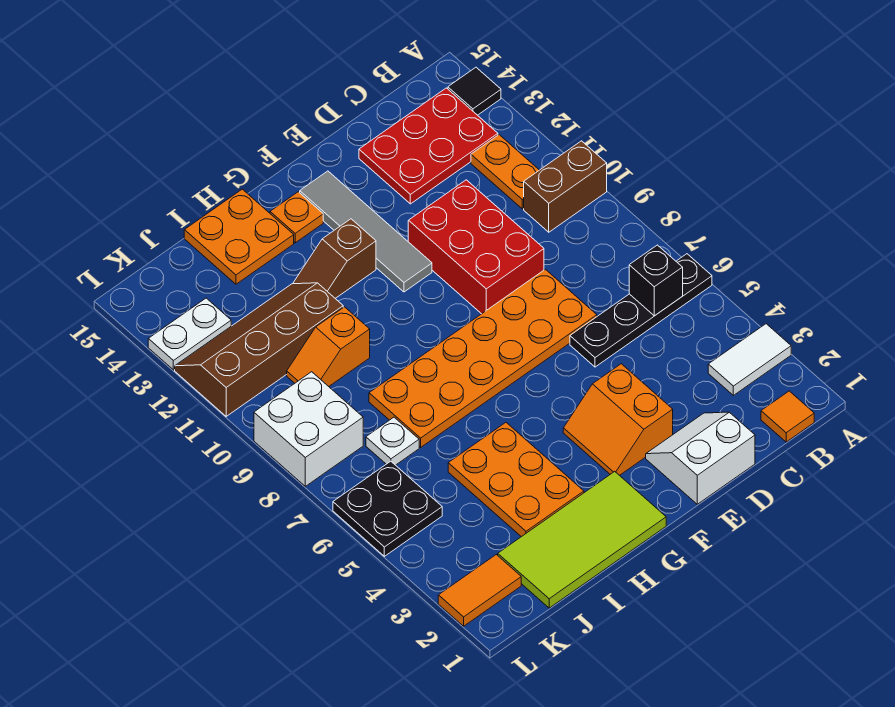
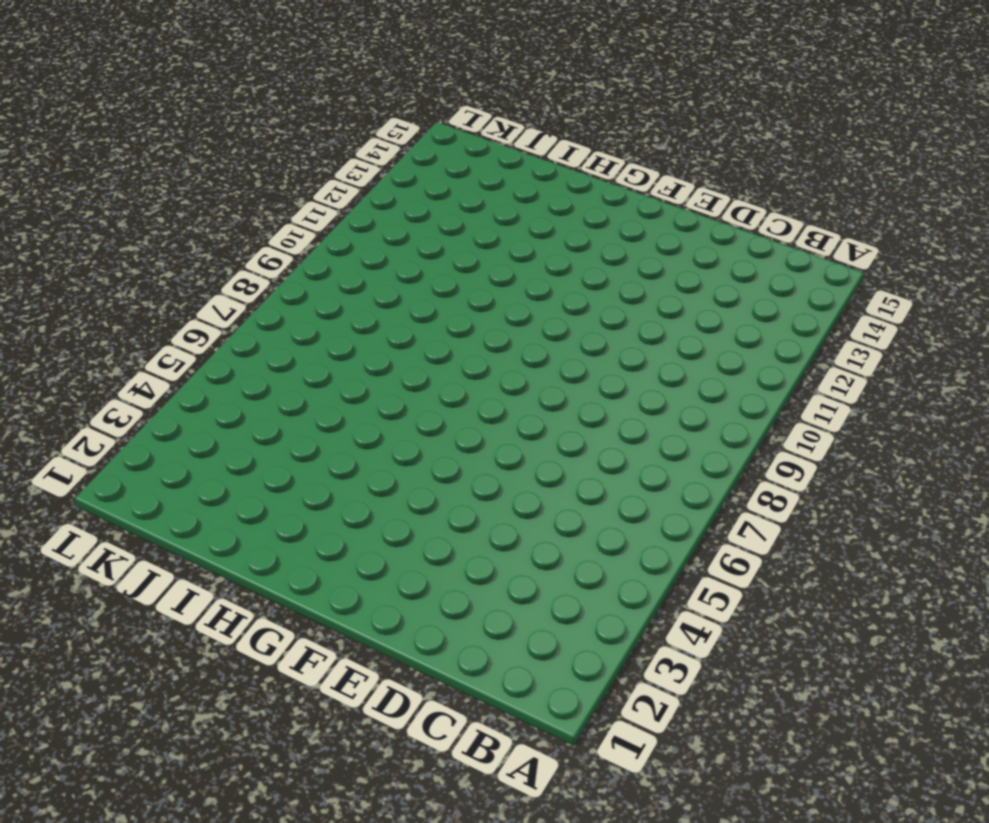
none -> white tile A3:B3 level 1
none -> black plate A6:D6 level 1
none -> brown brick A10:B10 level 1

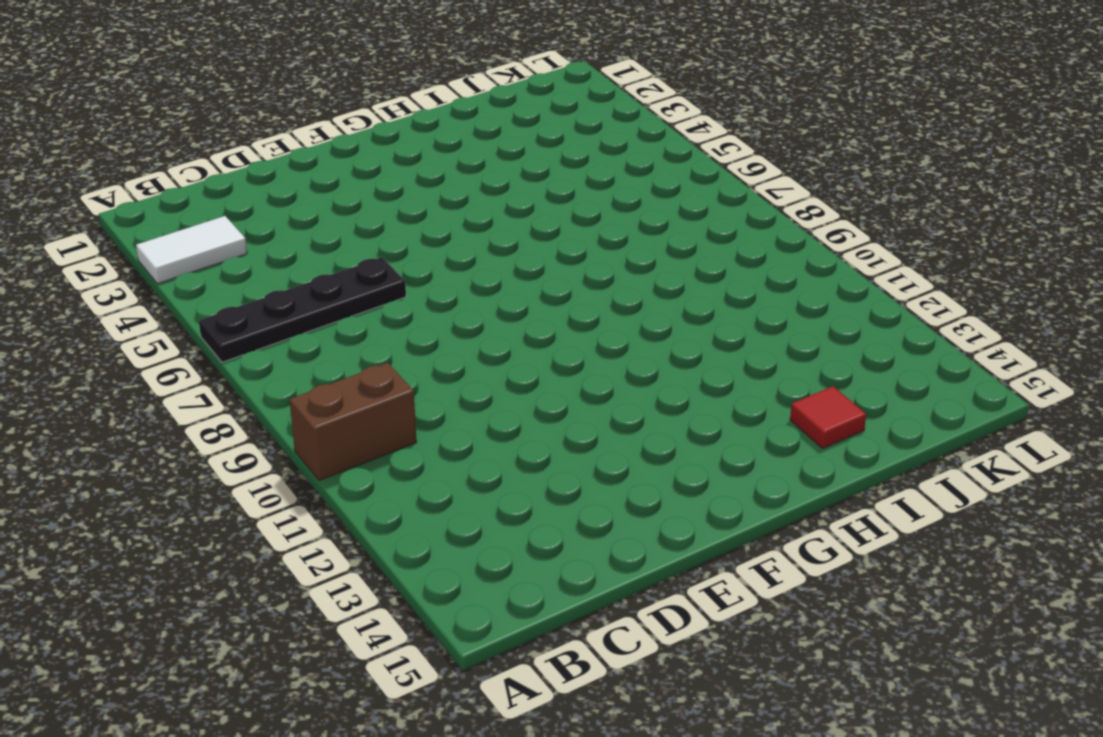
red tile I14 level 1 -> orange plate H14:I15 level 1
none -> black tile A14 level 1
none -> orange tile B1 level 1
none -> orange plate B11:B12 level 1

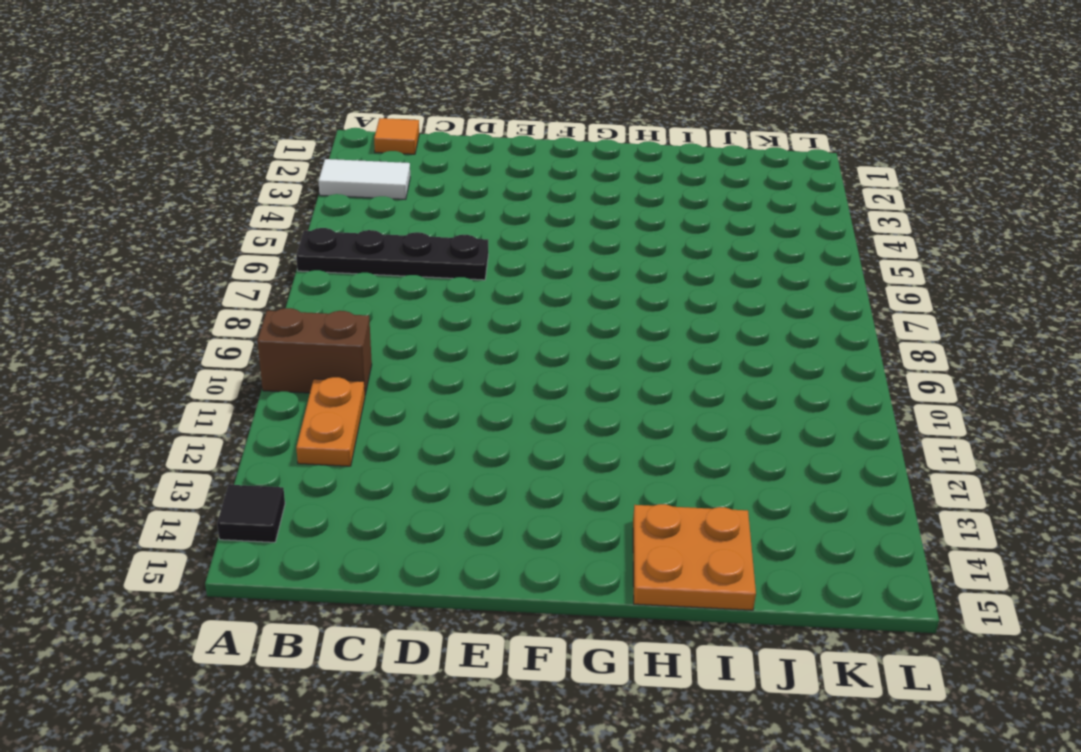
none -> red plate B13:D14 level 1
none -> white slope D1:E2 level 1 top 1
none -> orange plate D7:I8 level 1

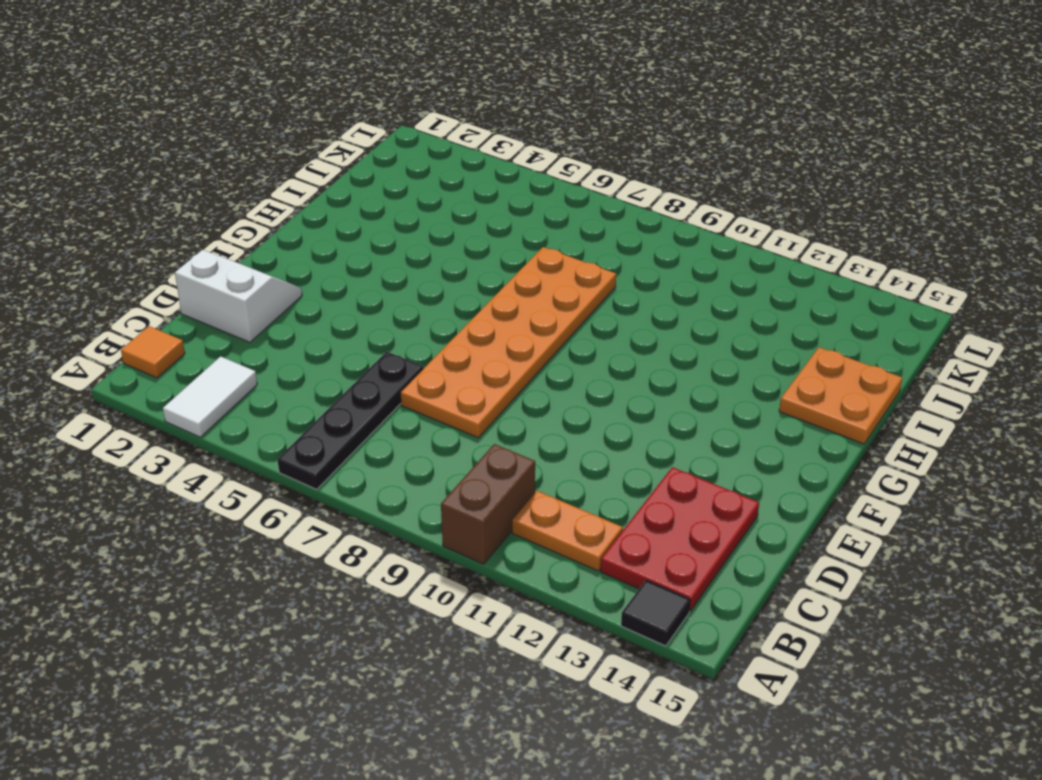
white slope D1:E2 level 1 top D -> white slope D1:E2 level 1 top 1
none -> red brick D9:E11 level 1
none -> orange slope E3:F4 level 1 top E
none -> grey tile F11:F14 level 1

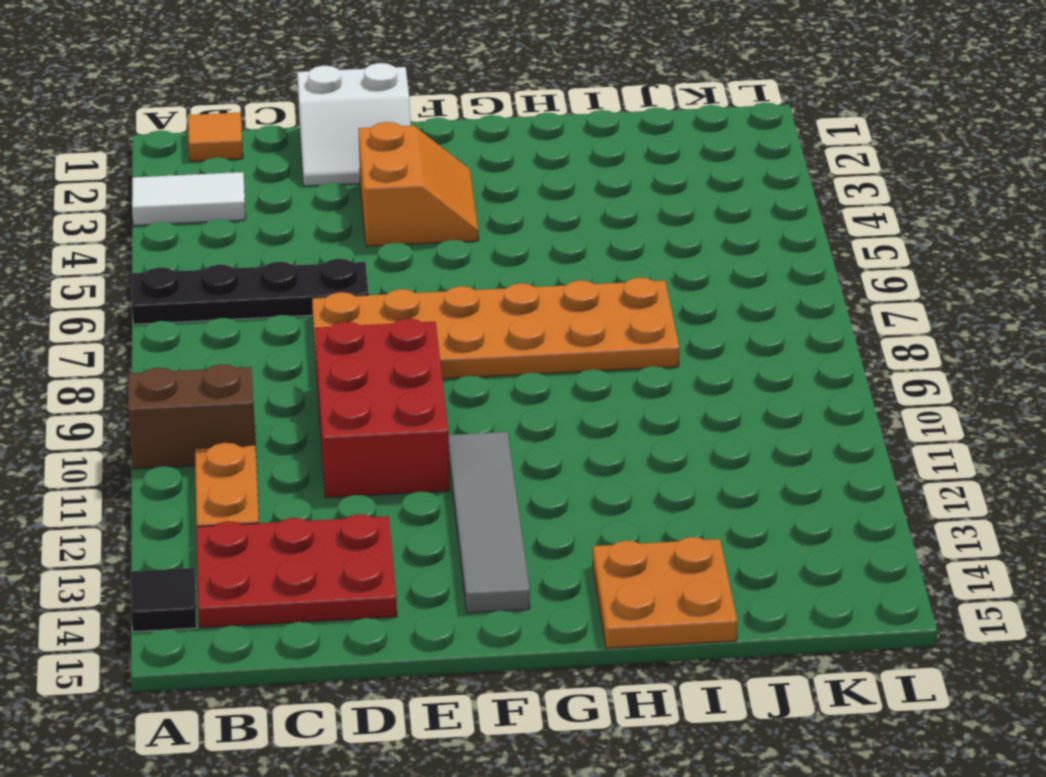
none -> lime tile G1:J2 level 1
none -> brown slope G12:H12 level 1 top G
none -> orange plate G14 level 1

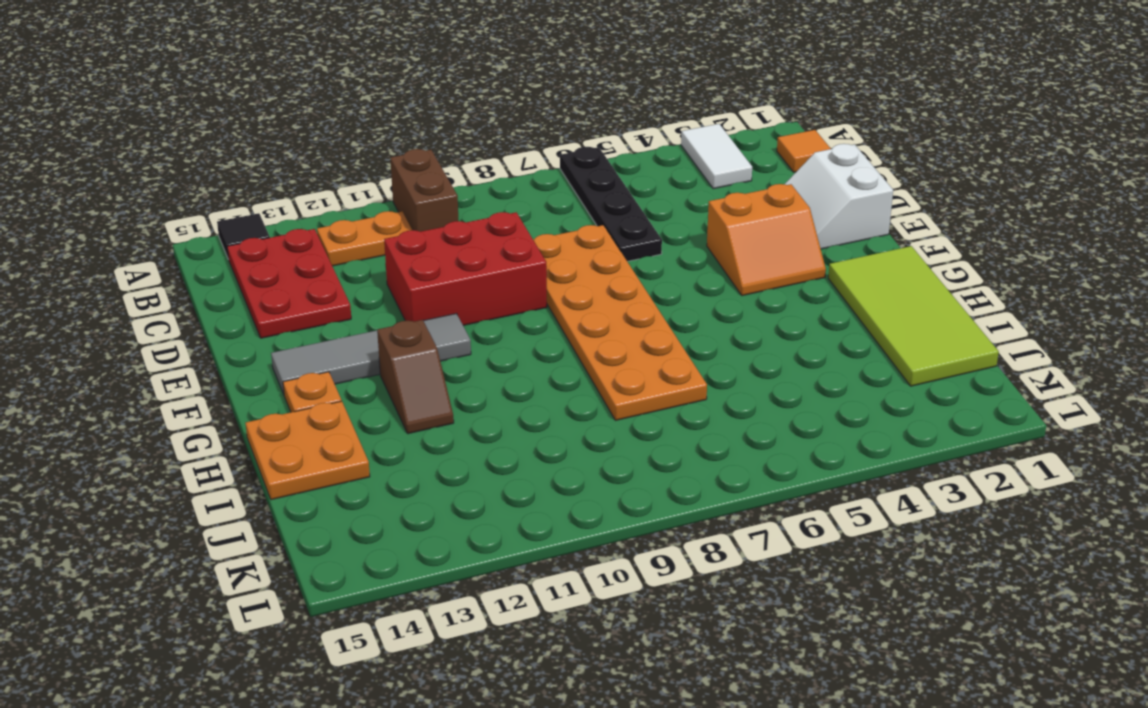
none -> orange plate H3:I5 level 1
none -> orange slope I10:J10 level 1 top I
none -> brown slope I11:L12 level 1 top 11

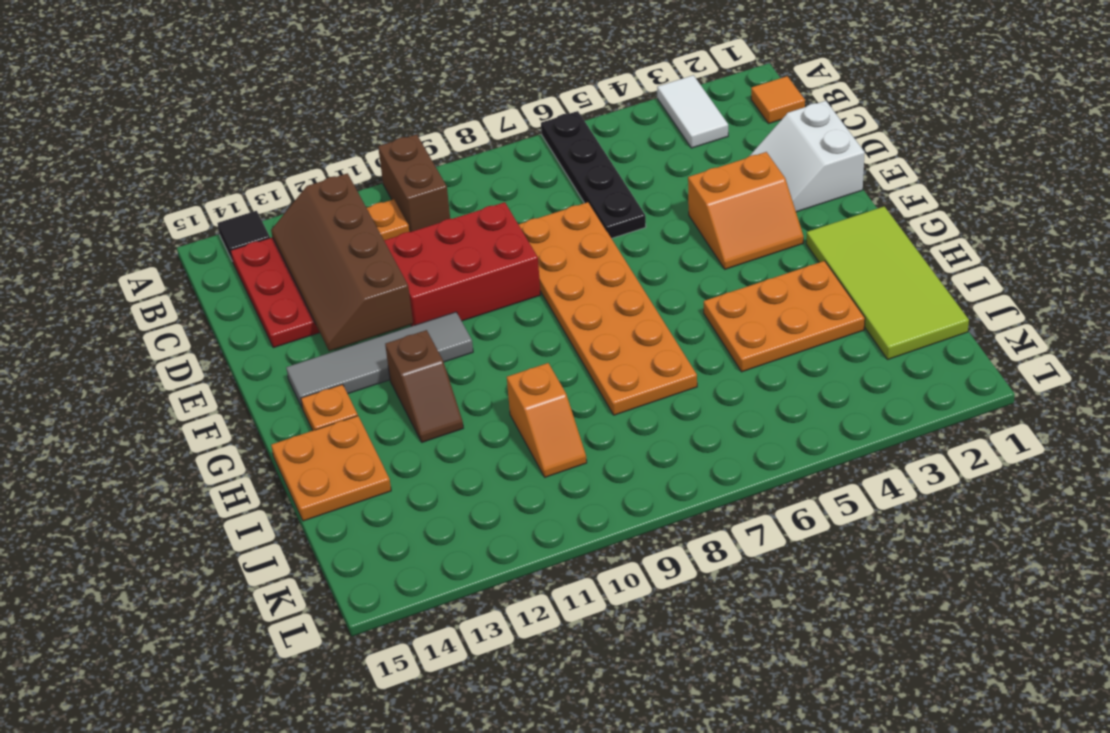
brown slope B12:E13 level 2 top 12 -> brown slope I11:L12 level 1 top 11
none -> white plate J7 level 1
none -> orange tile K2:L2 level 1
none -> black plate K5:L6 level 1

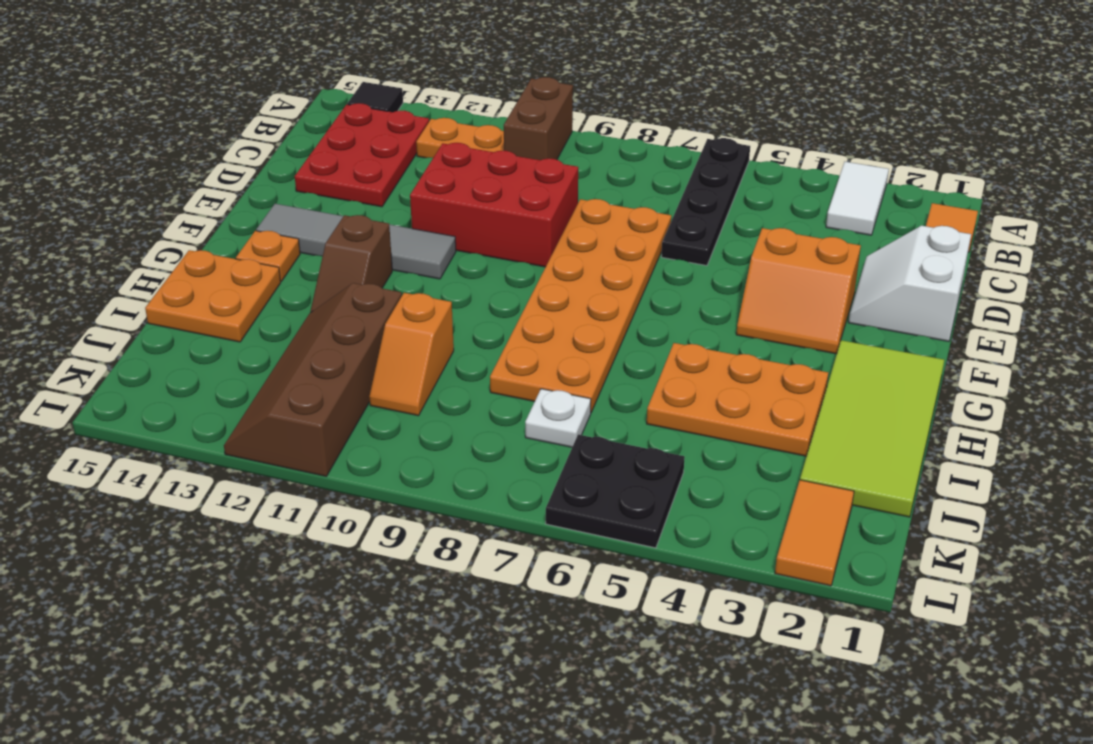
none -> white brick K8:L9 level 1
none -> white plate K13:L13 level 1
none -> black brick B6 level 2

